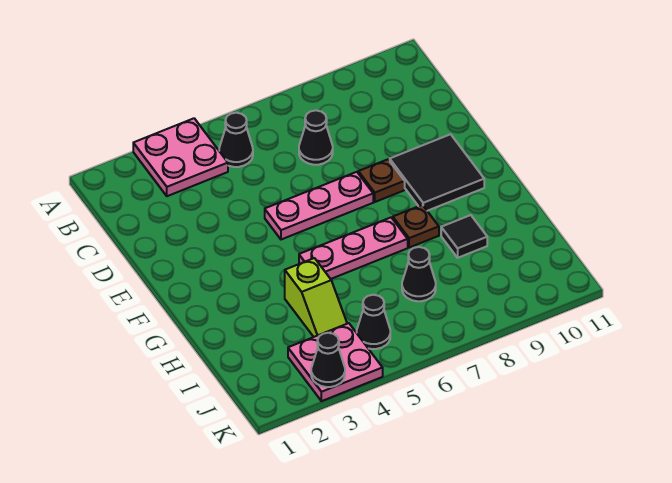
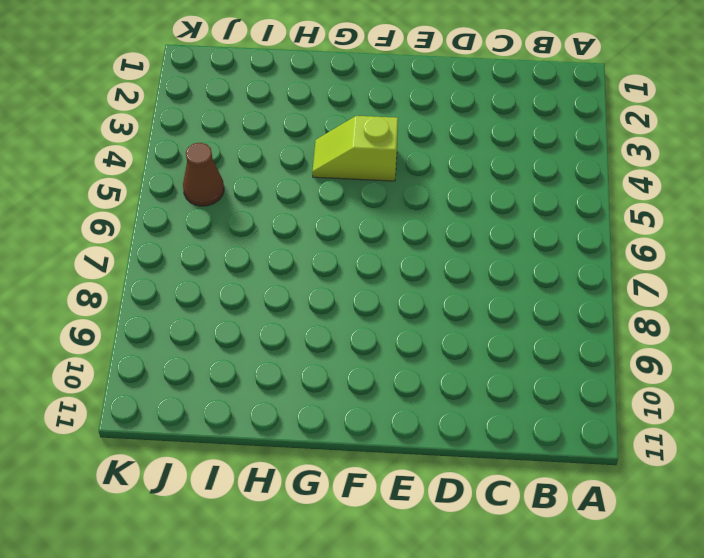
lime slope F4:G4 level 1 top F -> lime slope H4:I4 level 1 top H
brown cone J5 level 1 -> black cone J5 level 1
none -> pink plate A3:B4 level 1
none -> black cone B5 level 1
none -> black cone C7 level 1

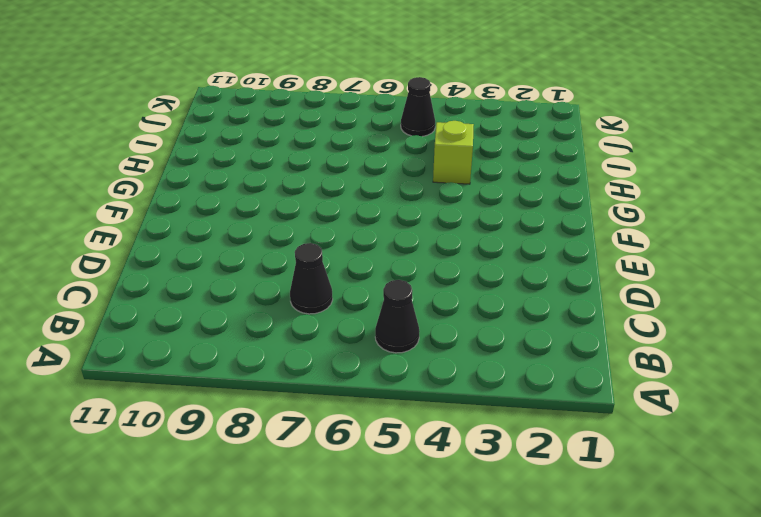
none -> pink plate A3:B4 level 1
none -> pink plate E5:E7 level 1
none -> brown plate E8 level 1

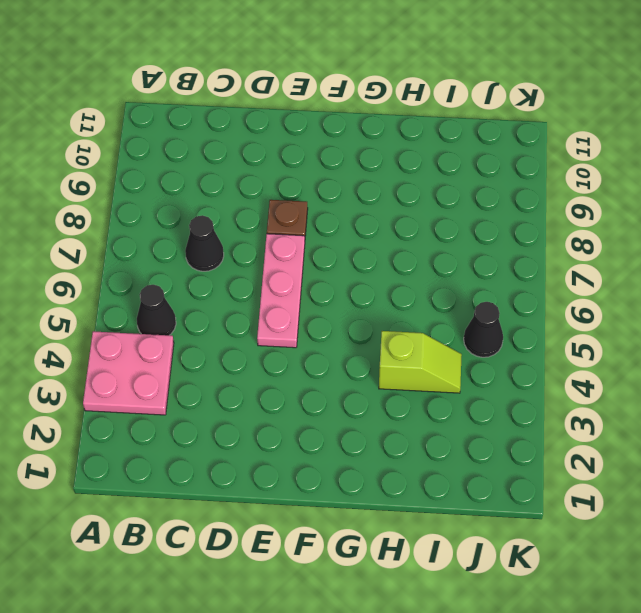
none -> black tile E9:F10 level 1
none -> pink plate G5:G7 level 1
none -> brown plate G8 level 1

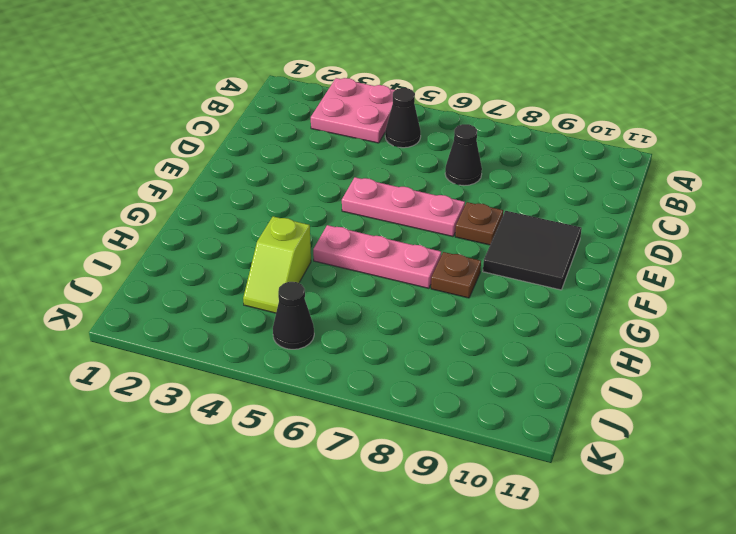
none -> black tile H9 level 1
none -> black cone I7 level 1
none -> pink plate J3:K4 level 1

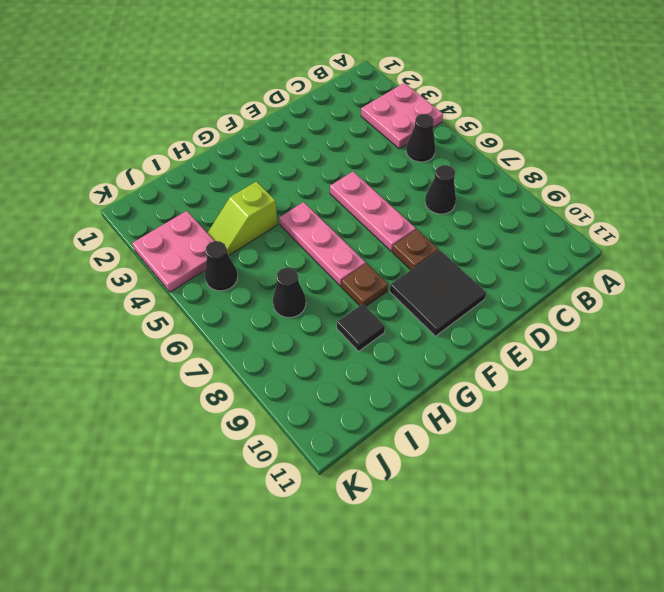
none -> black cone K3 level 2

